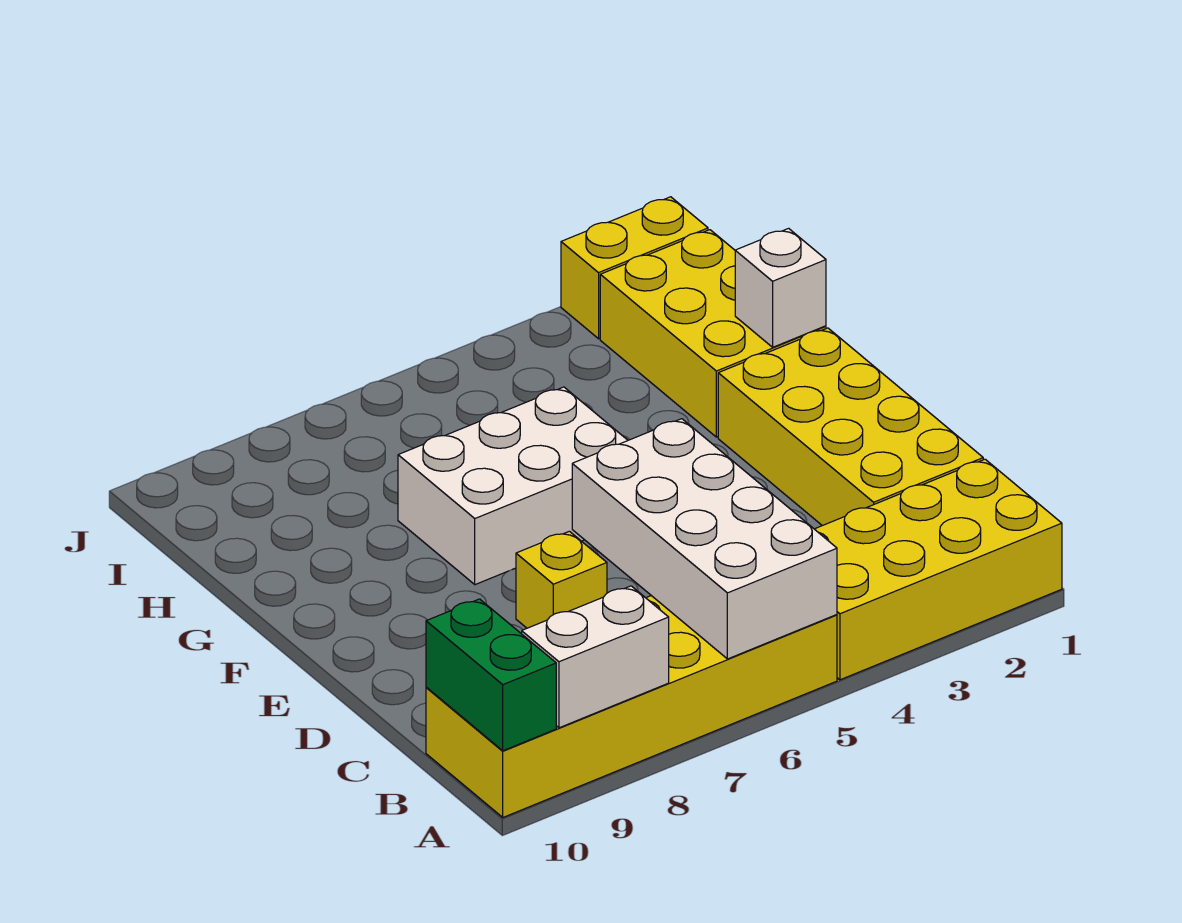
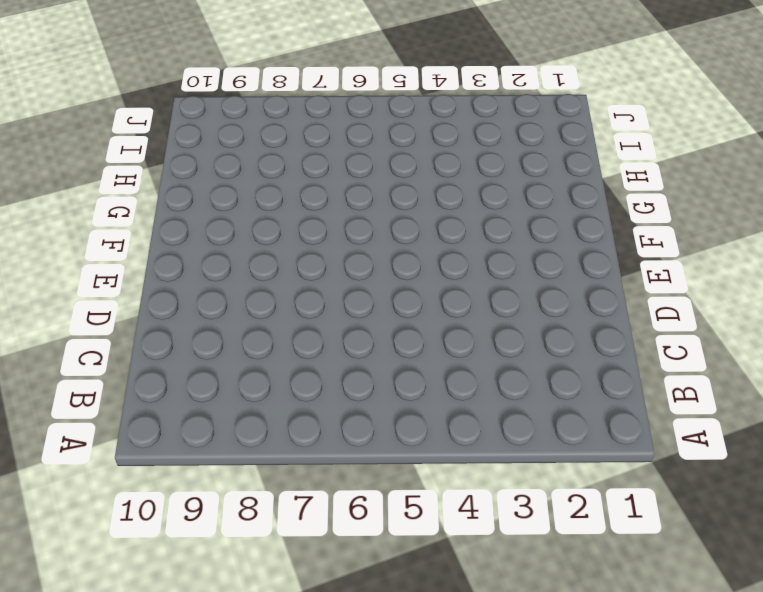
none -> yellow brick A1:B4 level 1
none -> yellow brick A5:B10 level 1

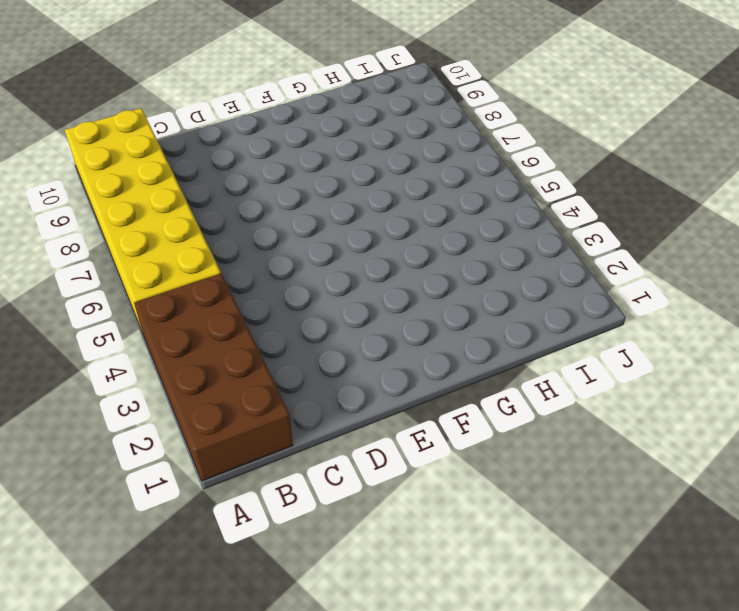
brown brick A1:B4 level 1 -> yellow brick A1:B4 level 1
none -> yellow brick C1:F2 level 1
none -> yellow brick D7 level 1

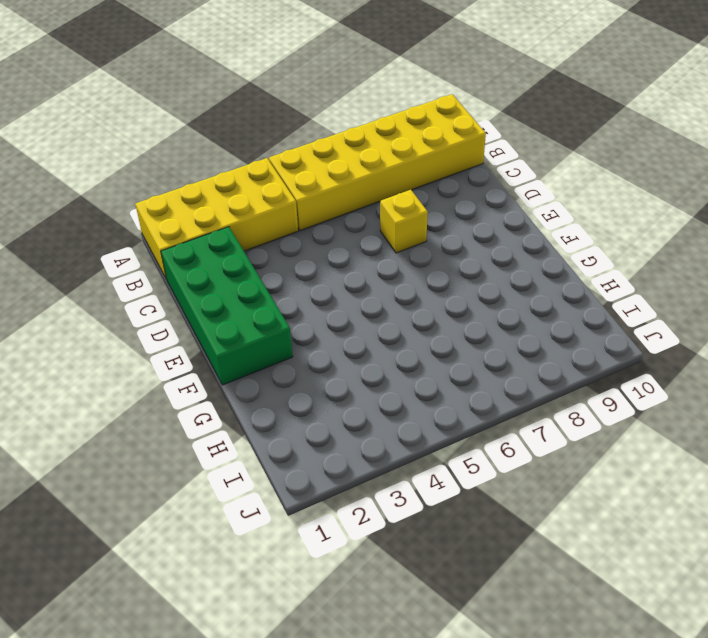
green brick C1:F2 level 1 -> yellow brick C1:F2 level 1
none -> white brick F5:G7 level 1
none -> yellow brick G1:I2 level 1

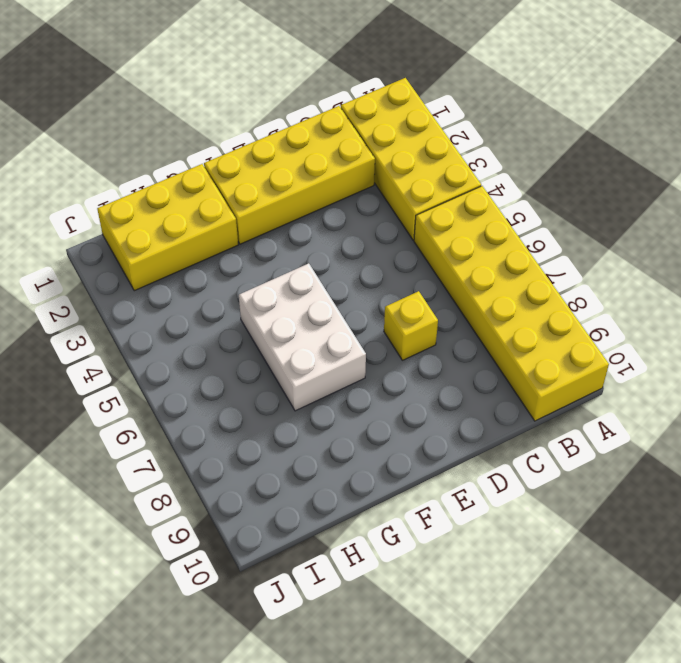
none -> yellow brick J1:J2 level 1
none -> white brick A5:D6 level 2

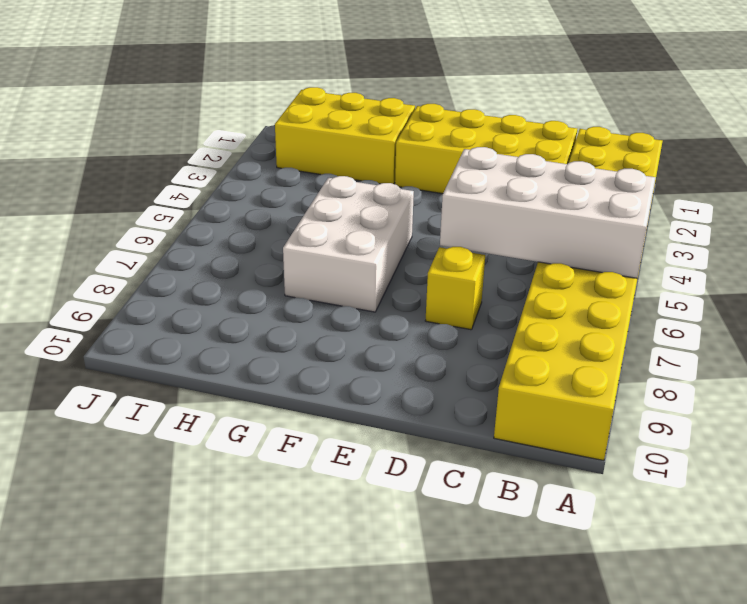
none -> yellow brick J1:J2 level 1
none -> white brick A8:A9 level 2

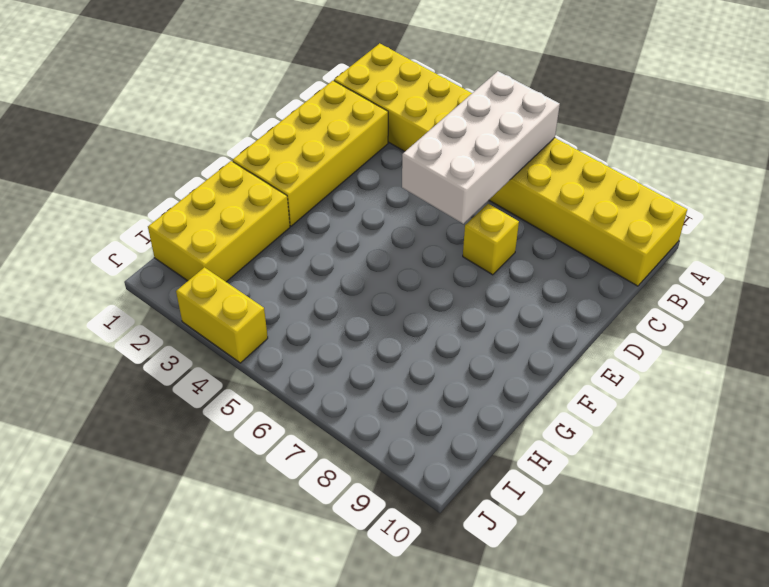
yellow brick J3:J4 level 1 -> yellow brick J1:J2 level 1
none -> white brick F5:G7 level 1
none -> white brick A8:A9 level 2

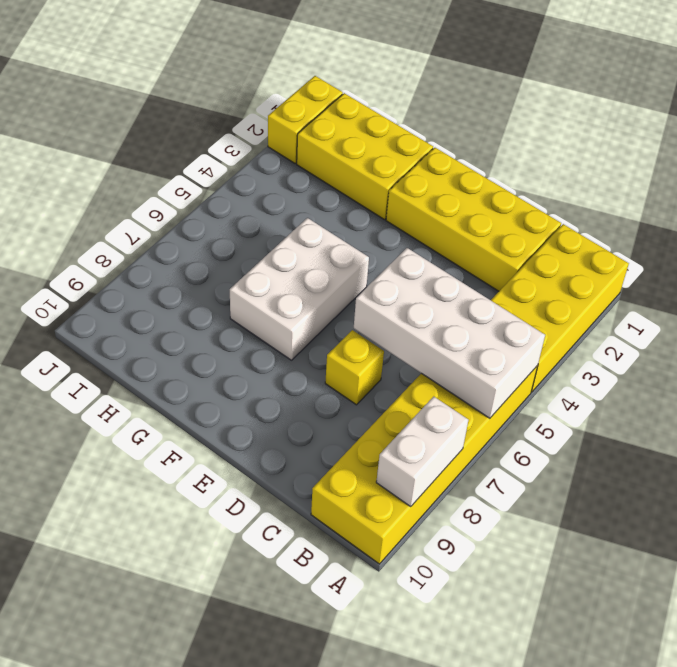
none -> green brick A10:B10 level 2
none -> white brick G1 level 2

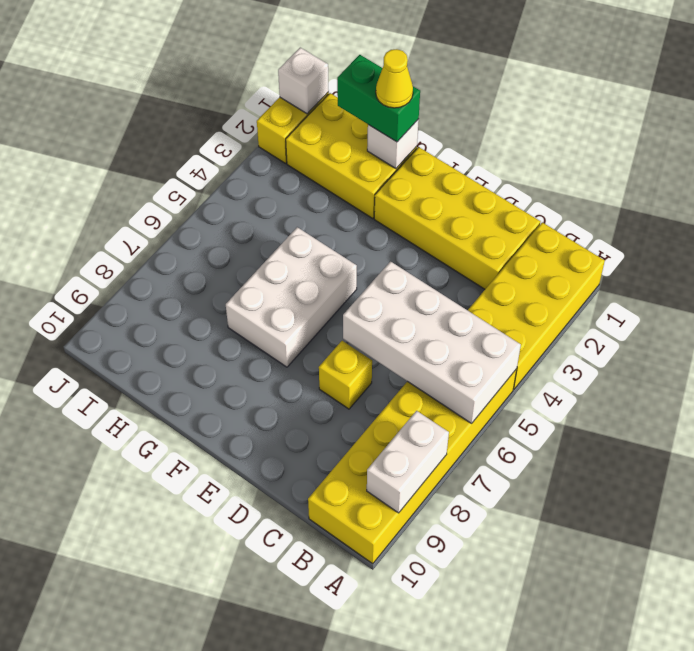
green brick G1:H1 level 3 -> green brick A10:B10 level 2
yellow cone G1 level 4 -> none
white brick J1 level 2 -> none

